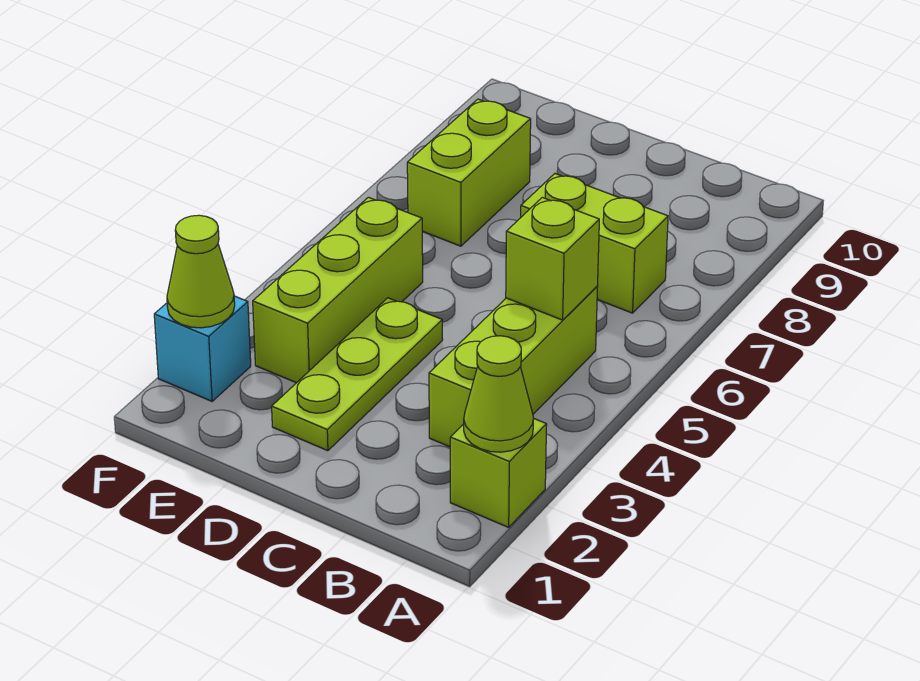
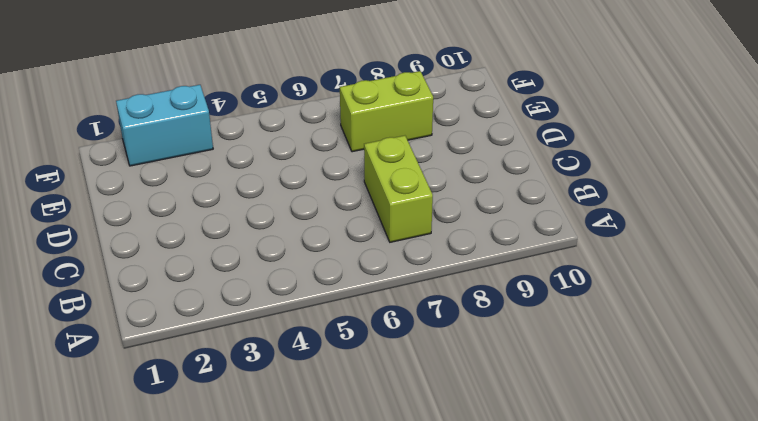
cyan brick F2:F3 level 1 -> cyan brick F2 level 1
none -> lime brick A2 level 1
none -> lime brick B3:B5 level 1

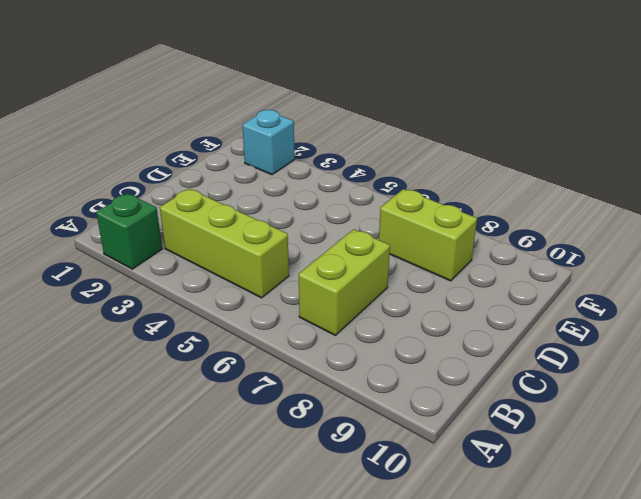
green brick A2 level 1 -> lime brick A2 level 1
none -> lime plate D2:D4 level 1
none -> lime brick E3:E5 level 1

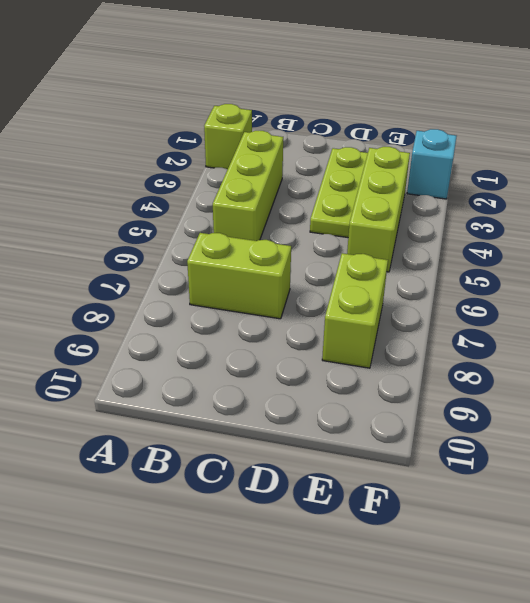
none -> lime cone A2 level 2
none -> lime brick B5 level 2

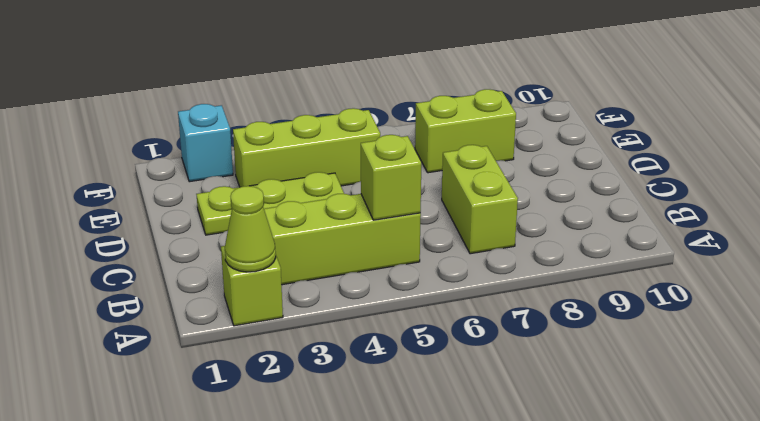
none -> lime cone F2 level 2

